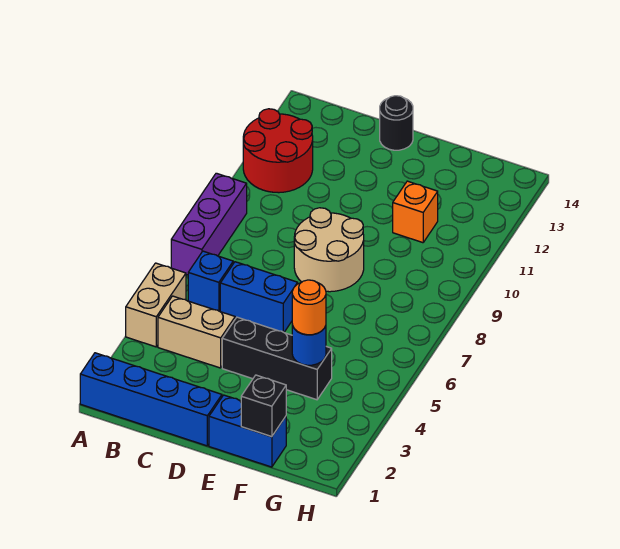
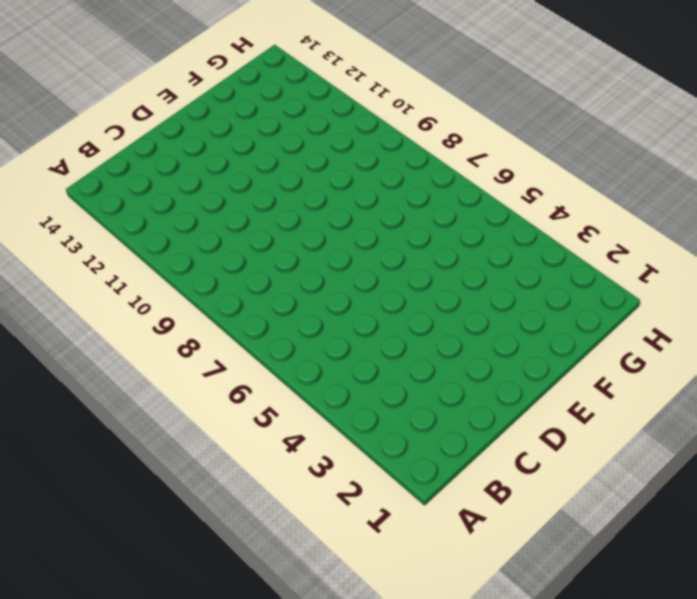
none -> blue brick A1:D1 level 1
none -> tan brick A4:A5 level 1
none -> purple brick A7:A9 level 1

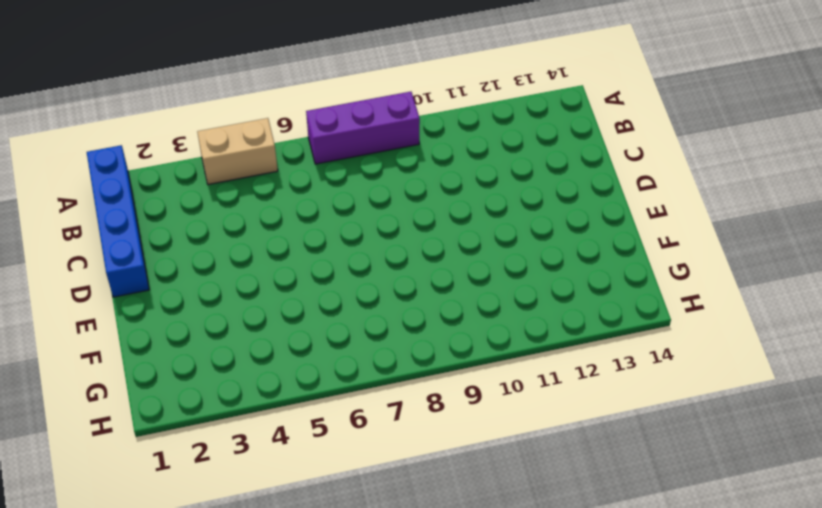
none -> red round brick A11:B12 level 1
none -> tan brick B4:C4 level 1
none -> blue brick B6 level 1

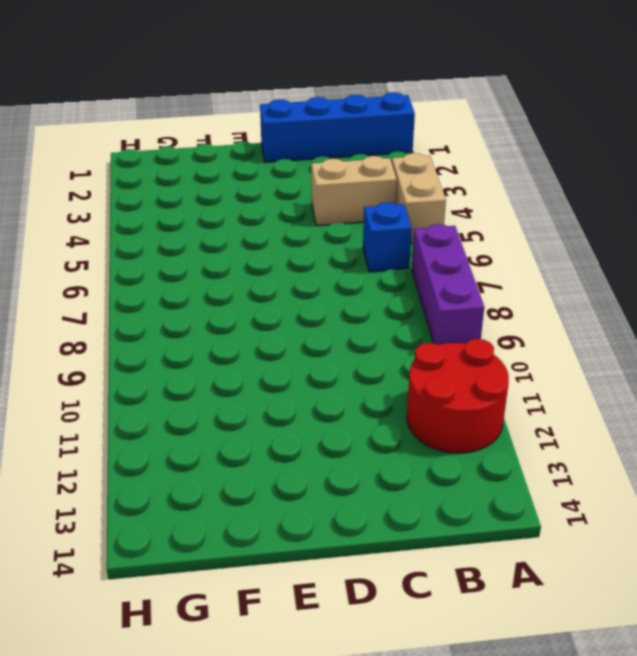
none -> blue brick C6:D6 level 1
none -> black brick D4:F4 level 1
none -> tan round brick D8:E9 level 1

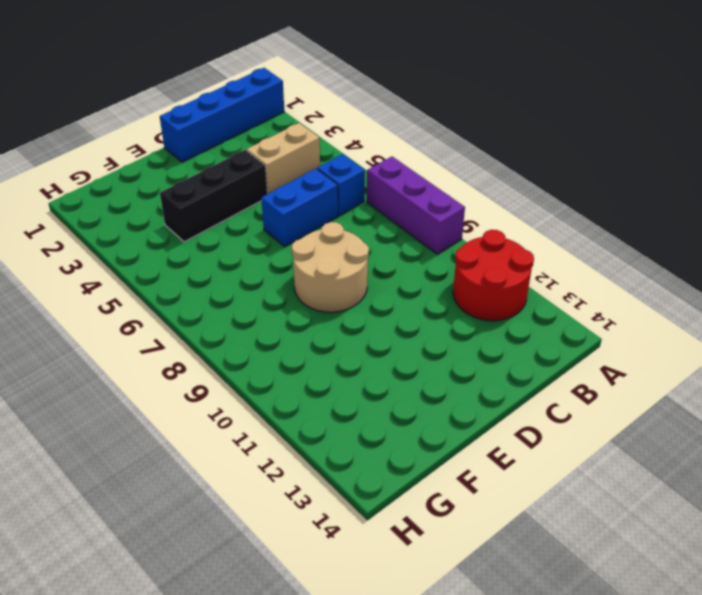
none -> tan brick A4:A5 level 1
none -> black round brick D14 level 1
none -> blue brick E1:F1 level 1

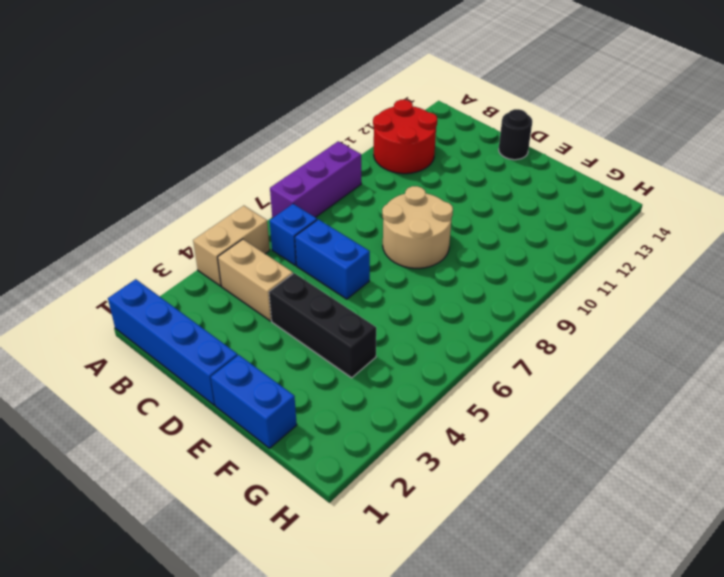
none -> orange brick F11 level 1
none -> black brick F1 level 2
none -> blue round brick F4 level 2

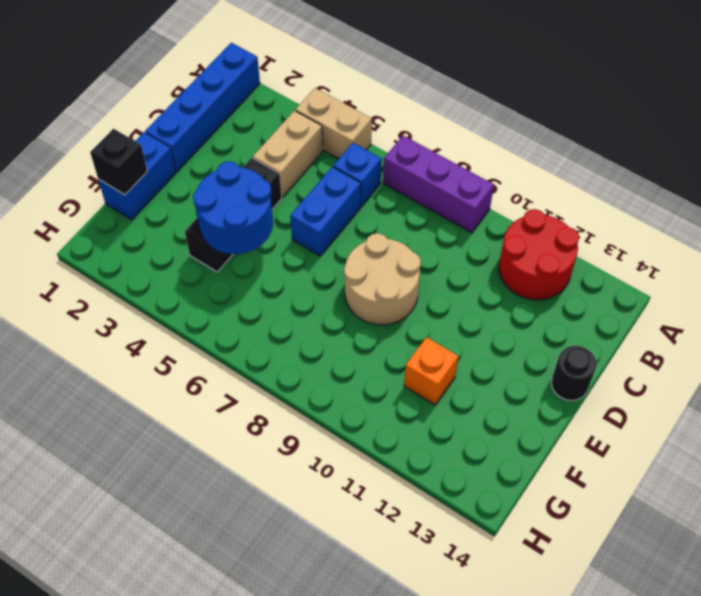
blue round brick E4:F5 level 2 -> blue round brick F4 level 2
none -> orange round brick F4 level 3

